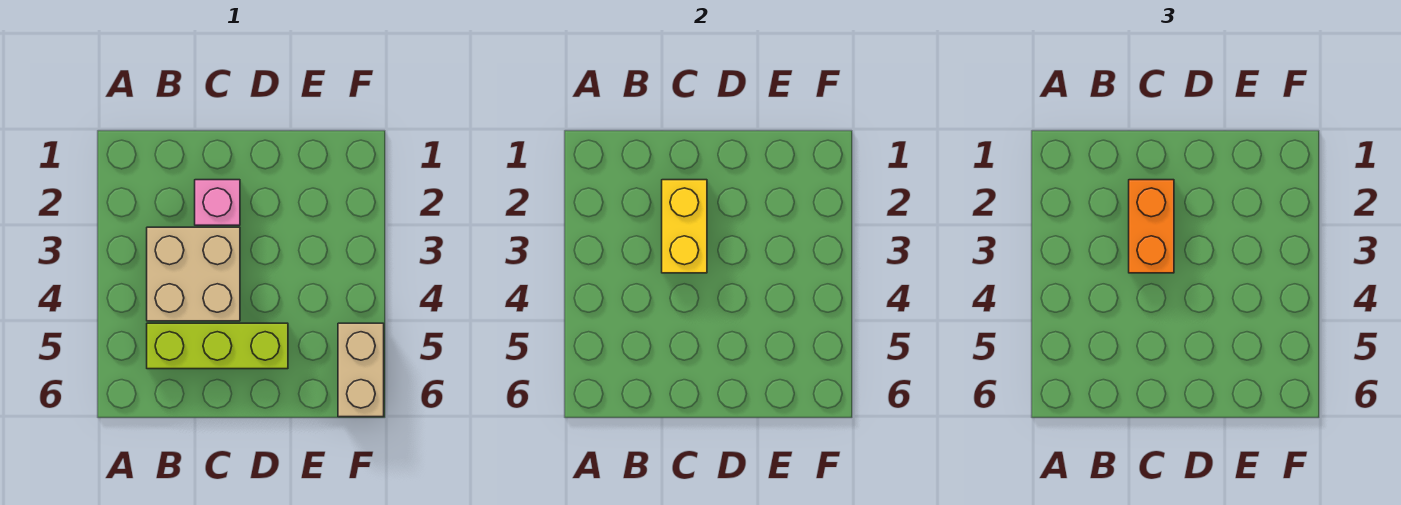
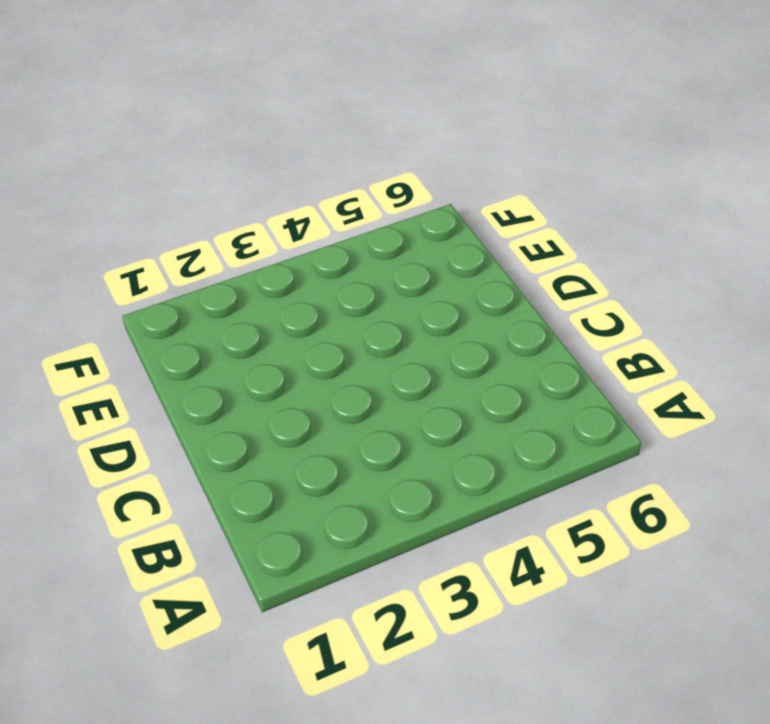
none -> tan brick B3:C4 level 1
none -> lime brick B5:D5 level 1

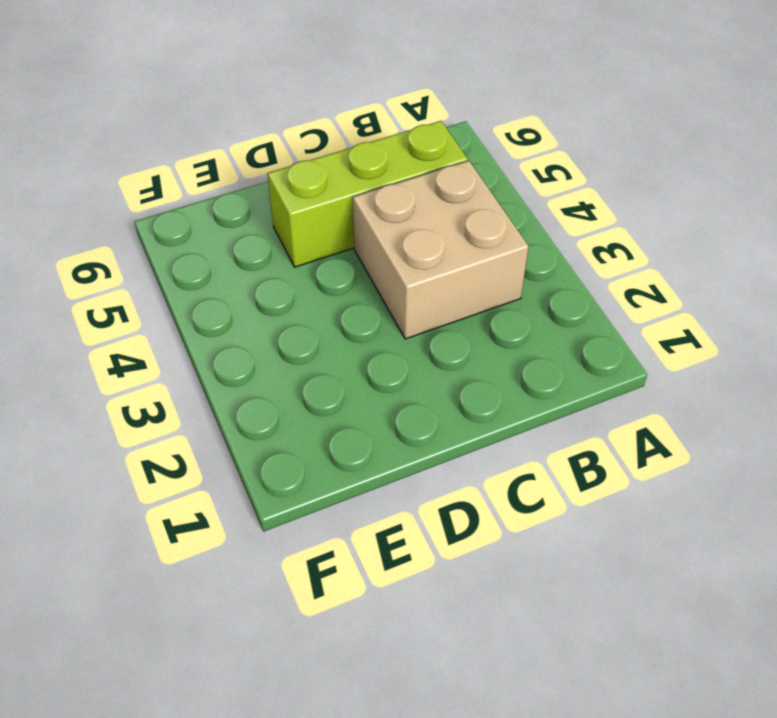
none -> pink brick C2 level 1
none -> tan brick F5:F6 level 1

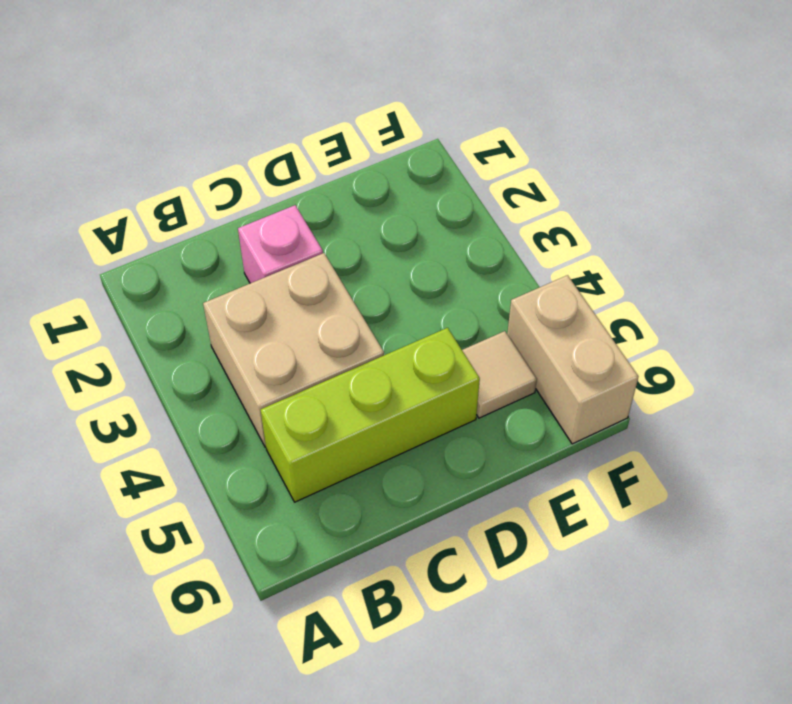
tan tile E5 level 1 -> none
none -> yellow brick C2:C3 level 2
none -> orange brick C2:C3 level 3

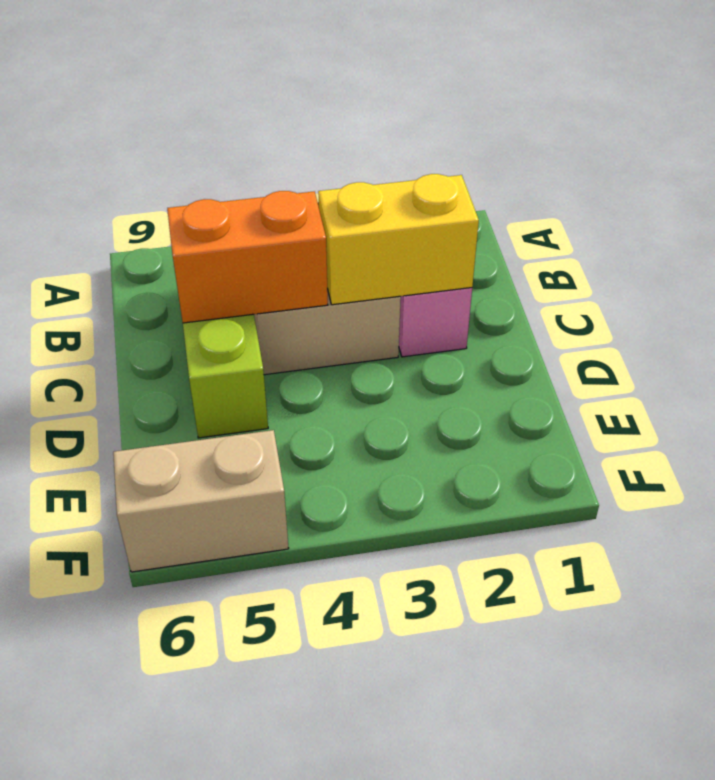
orange brick C4:C5 level 2 -> orange brick C2:C3 level 3

